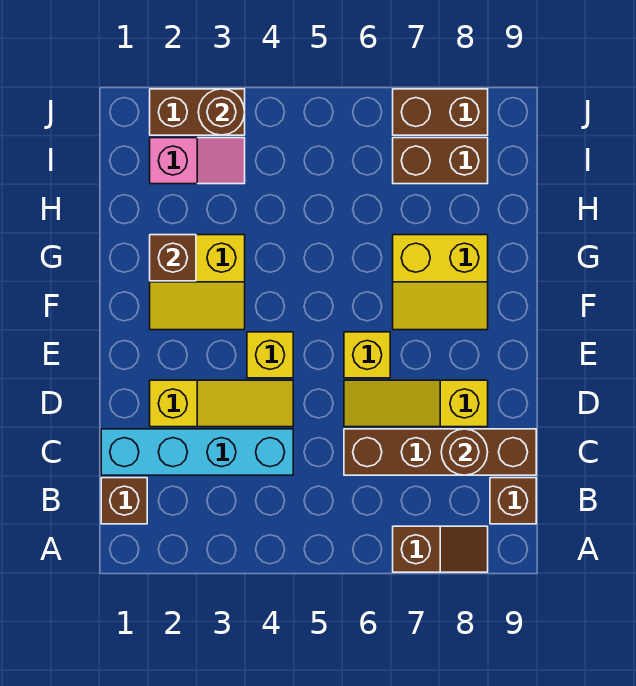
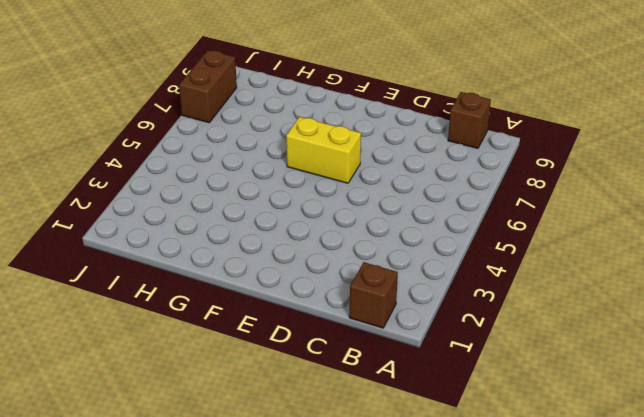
yellow brick E6:F6 level 1 -> yellow brick E6 level 1
none -> brown slope A7:A8 level 1 top 7
none -> cyan brick C1:C4 level 1
none -> brown brick C6:C9 level 1

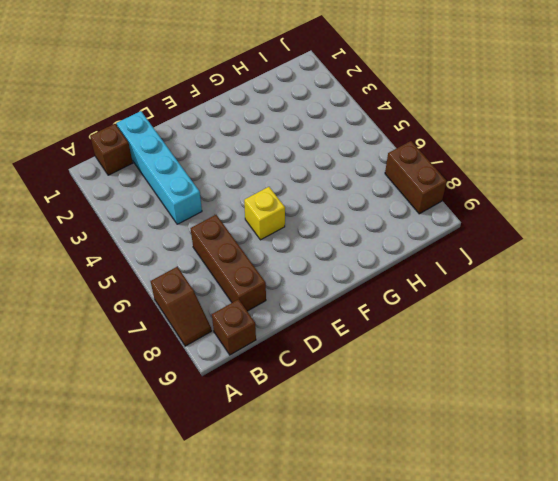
brown brick C6:C8 level 1 -> brown brick C6:C9 level 1
none -> yellow slope D2:D4 level 1 top 2
none -> yellow slope D6:D8 level 1 top 8
none -> yellow brick E4 level 1

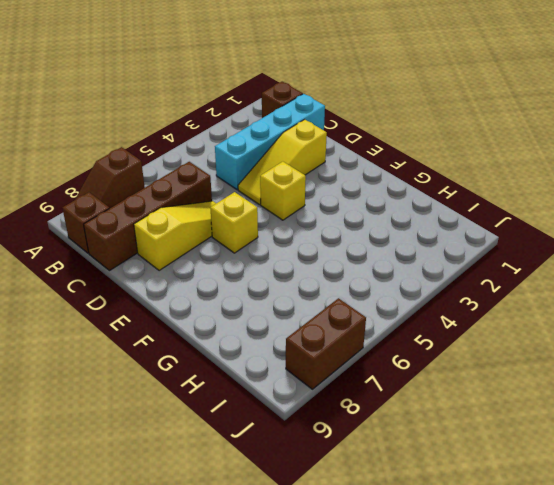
none -> yellow slope F2:G3 level 1 top G
none -> yellow slope F7:G8 level 1 top G
none -> pink slope I2:I3 level 1 top 2

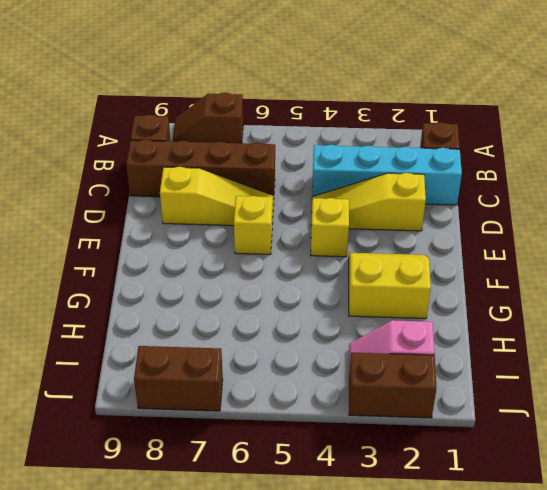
none -> yellow slope F7:G8 level 1 top G
none -> brown brick I7:I8 level 1
none -> brown round brick C8 level 2

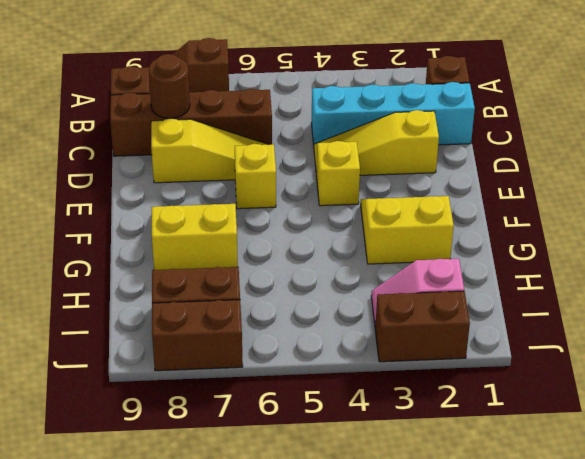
none -> brown brick G2 level 2
none -> brown round brick J3 level 2

